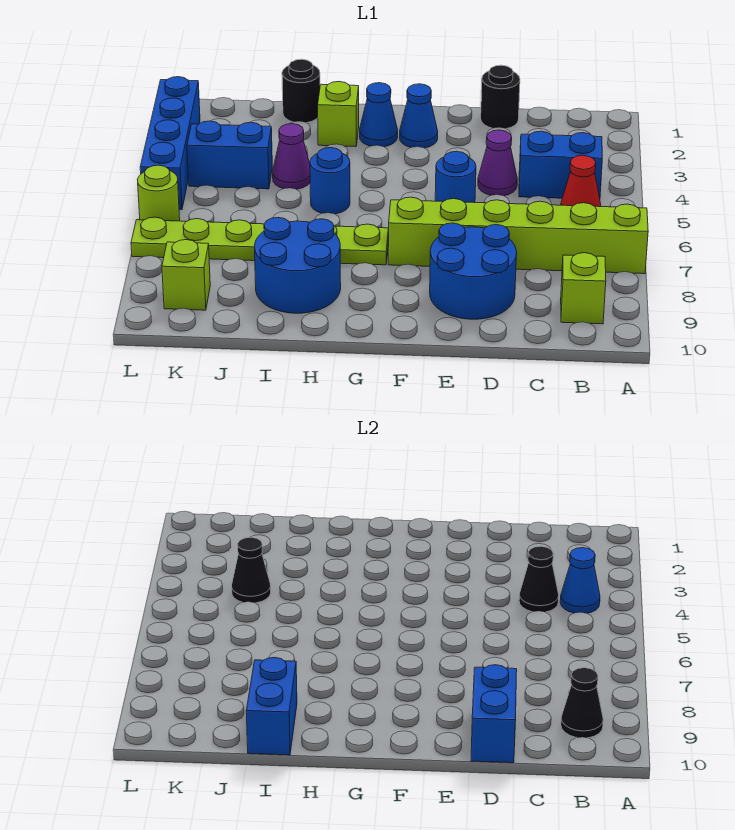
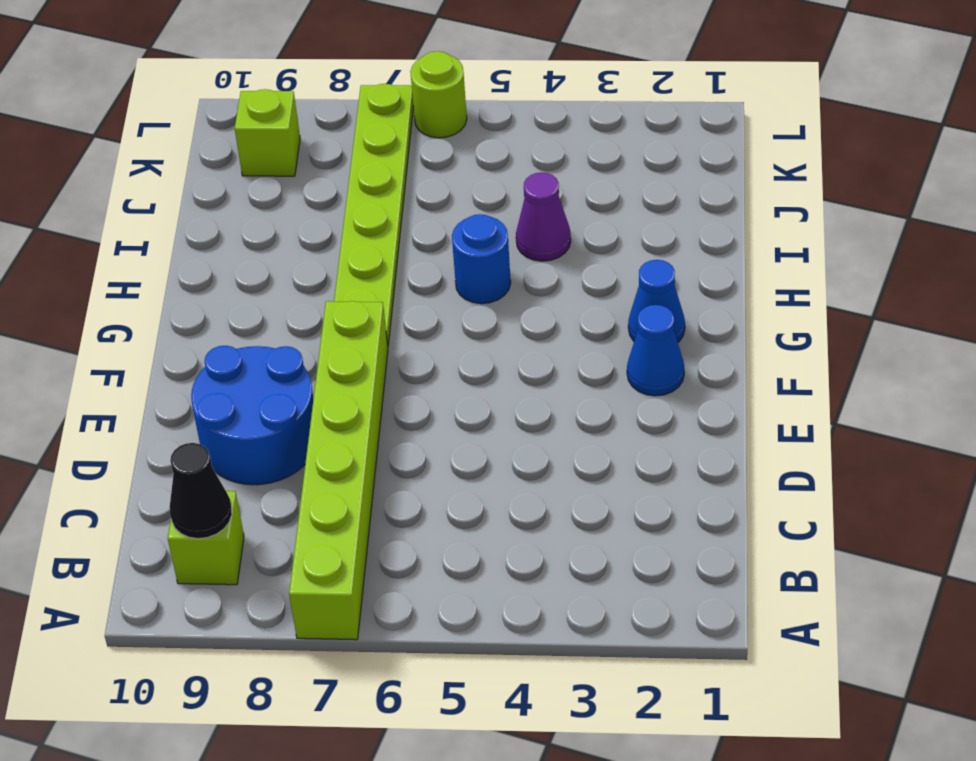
none -> blue brick B4:C4 level 1
none -> red cone B5 level 1
none -> black round brick D1 level 1

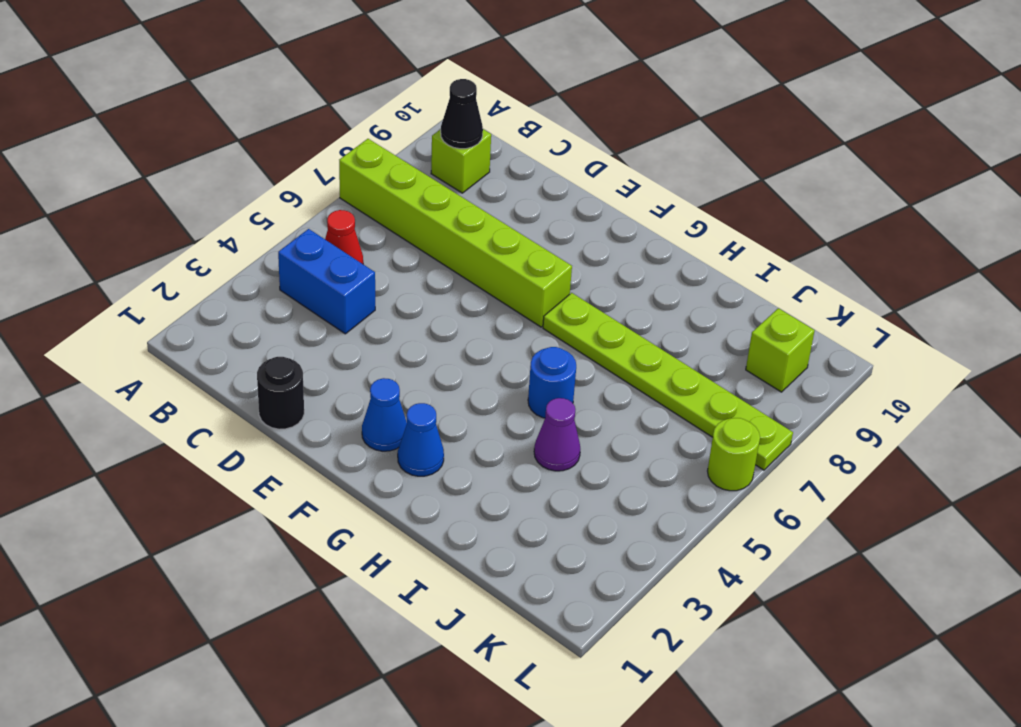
none -> purple cone D4 level 1
none -> blue round brick D8:E9 level 1
none -> blue round brick E5 level 1

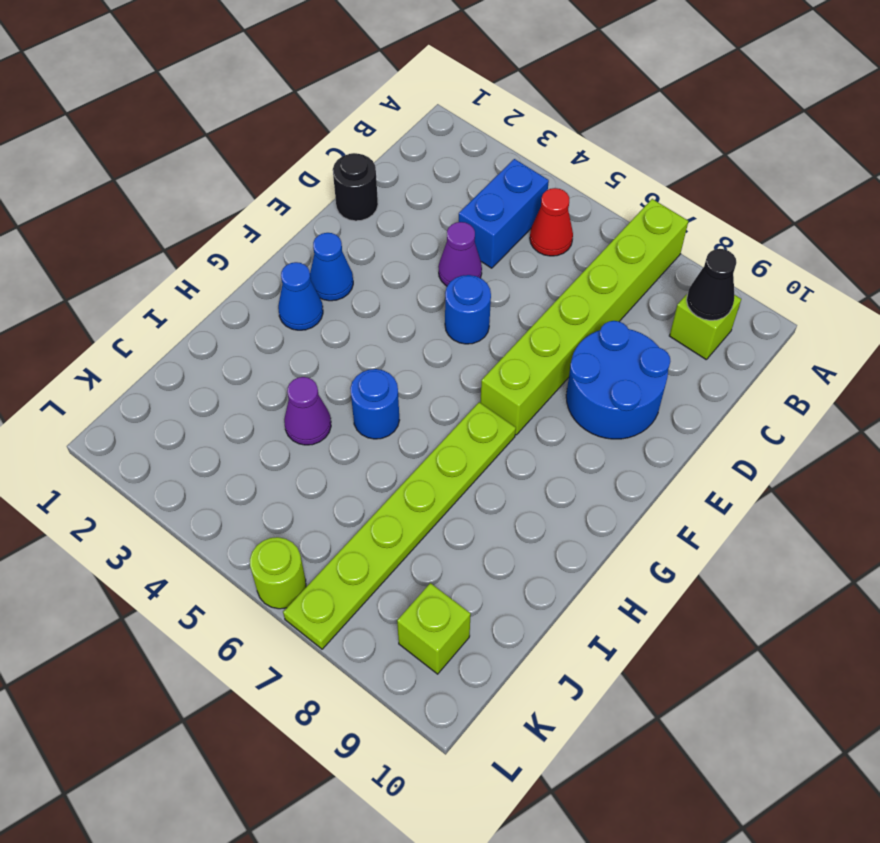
none -> lime brick H2 level 1
none -> blue round brick H8:I9 level 1
none -> black round brick I1 level 1

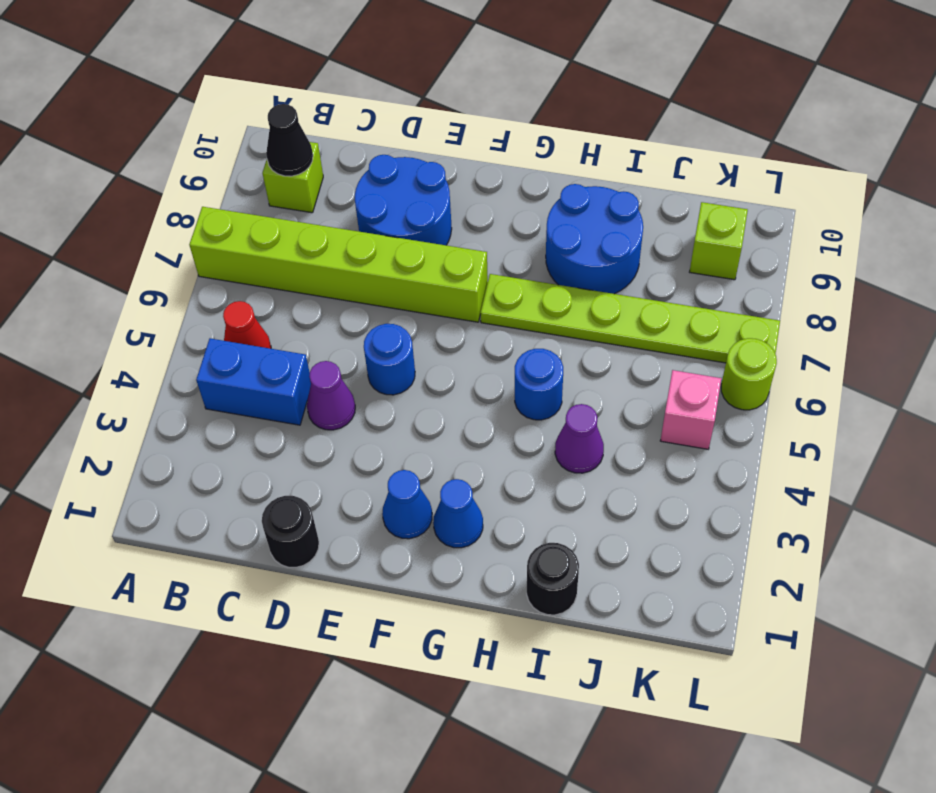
pink brick K5 level 1 -> none
none -> lime brick H2 level 1
none -> blue brick J4:K4 level 1
none -> blue brick L2:L5 level 1

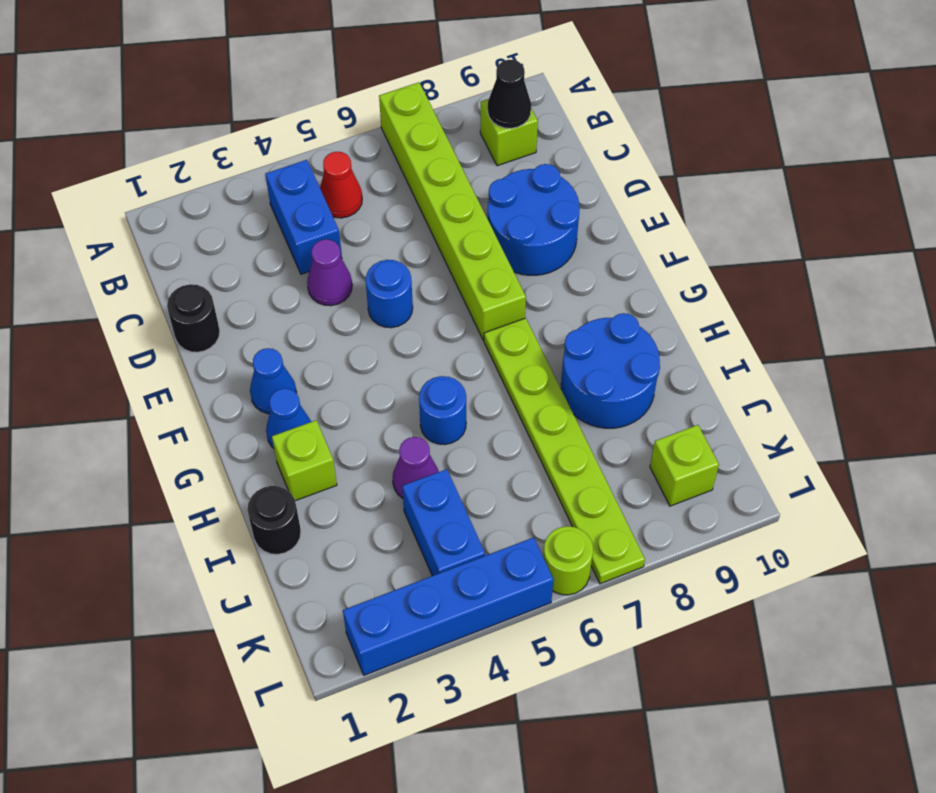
none -> blue cone B4 level 2
none -> black cone C4 level 2
none -> blue brick D9:D10 level 2

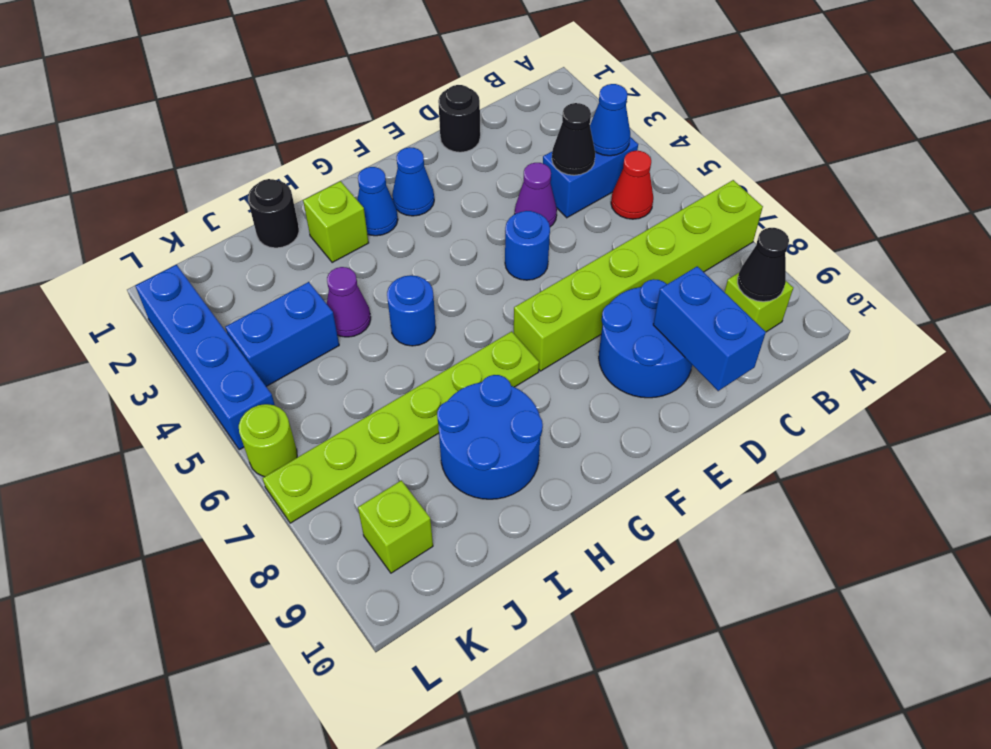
none -> blue brick I9:I10 level 2
none -> black cone J4 level 2

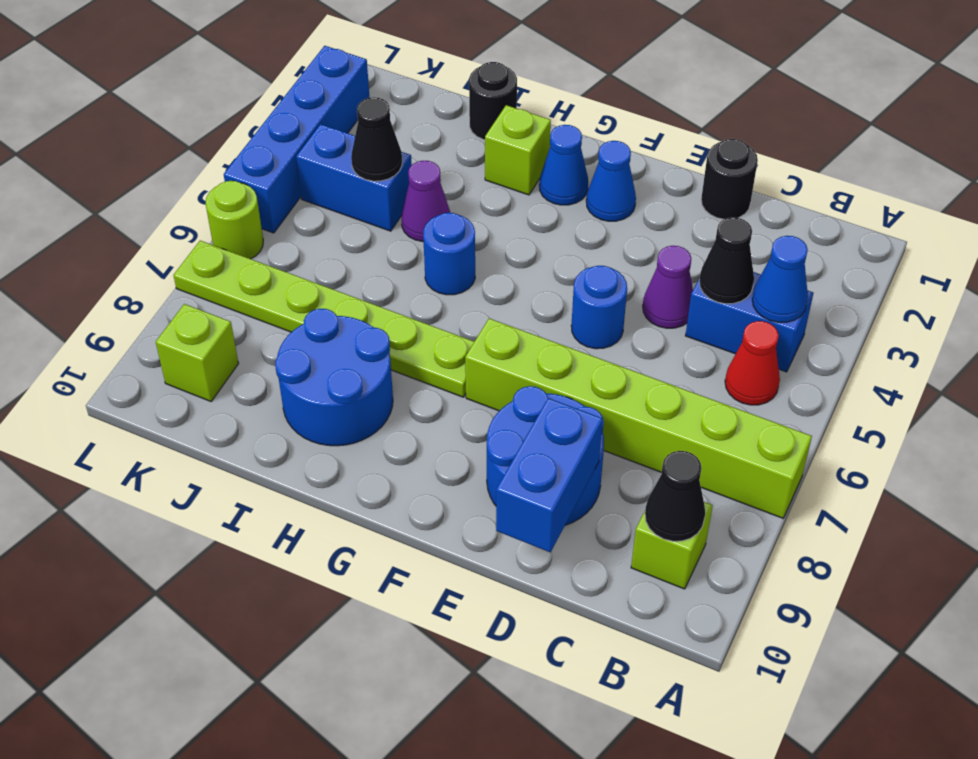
none -> blue brick I9:I10 level 2

